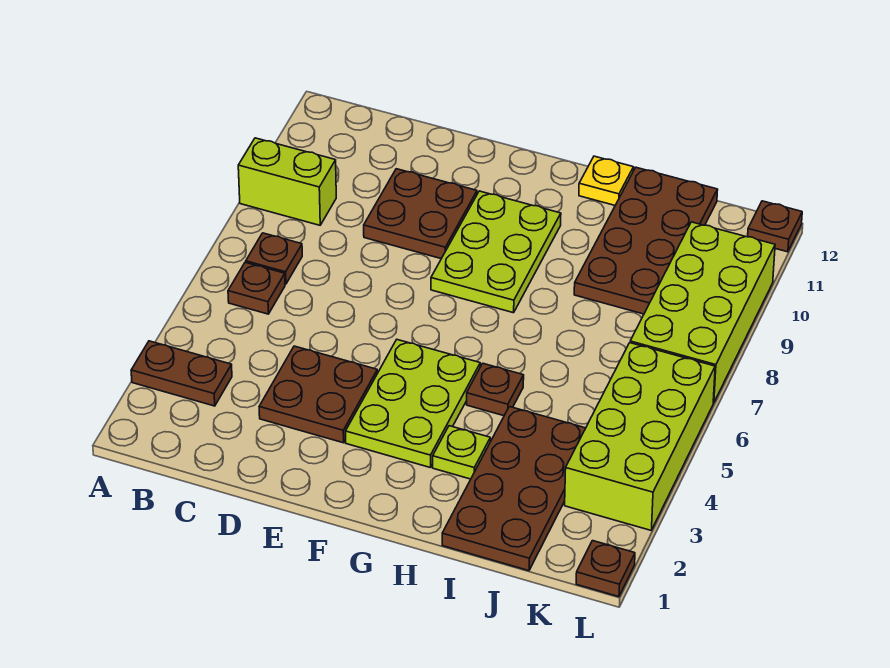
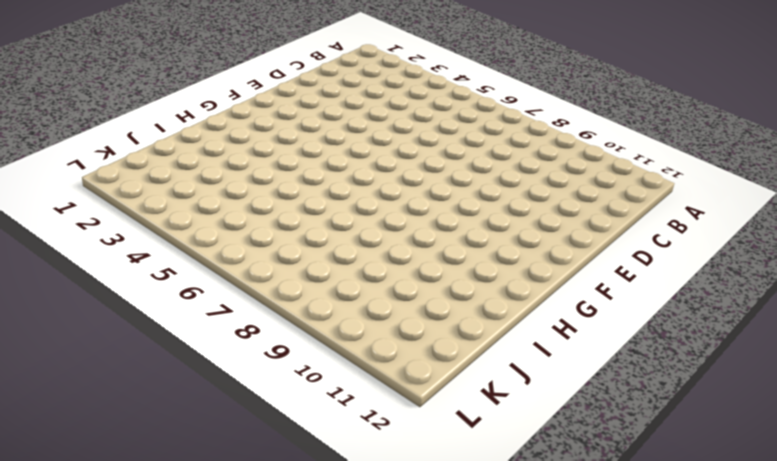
none -> brown plate A3:B3 level 1
none -> lime brick A9:B9 level 1
none -> brown plate B6 level 1

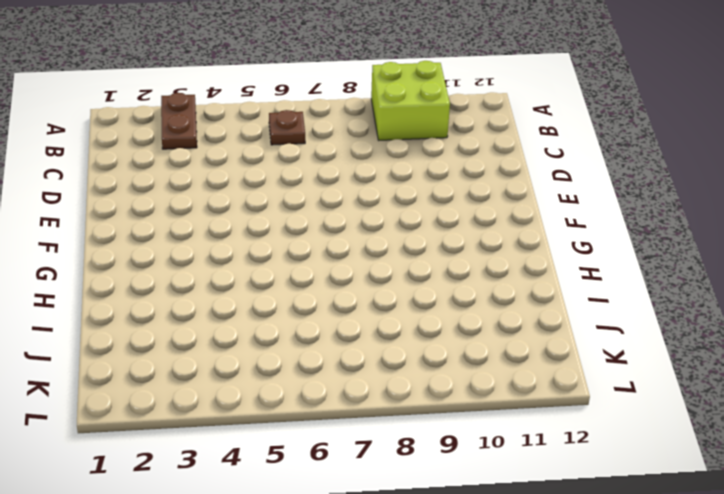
lime brick A9:B10 level 1 -> lime brick A9:B9 level 1
none -> brown plate B7 level 1
none -> brown plate D3:E4 level 1
none -> brown plate D9:E10 level 1

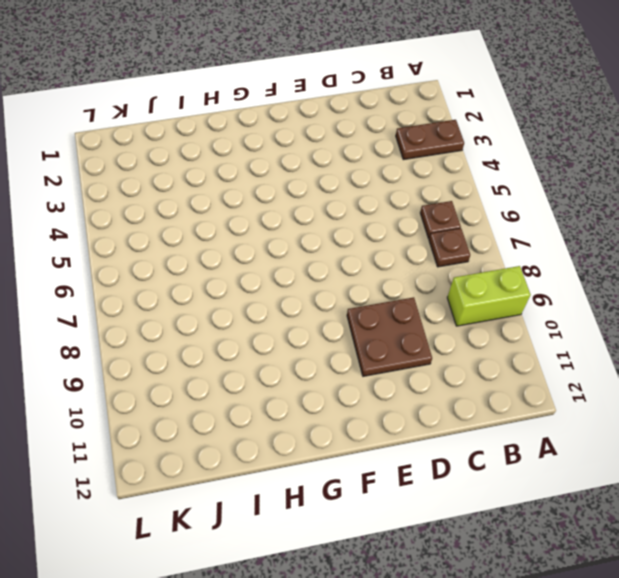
none -> brown plate D3:E4 level 1
none -> lime plate F3:G5 level 1
none -> lime plate F8:G10 level 1

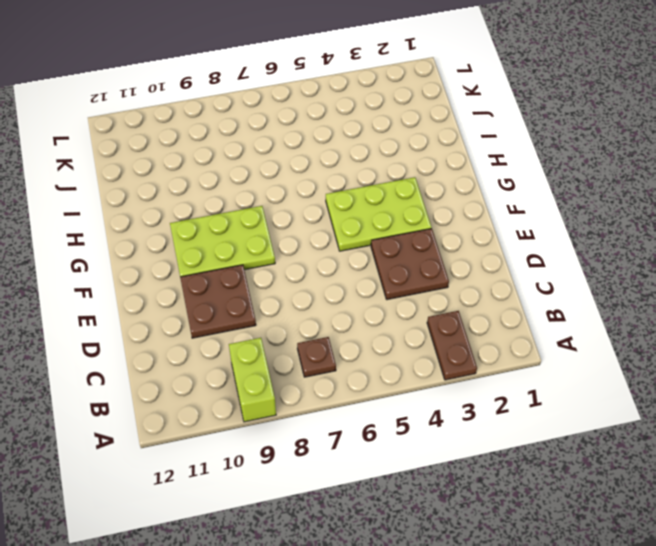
none -> brown plate B6 level 1
none -> lime plate H3 level 1
none -> brown plate H5 level 1

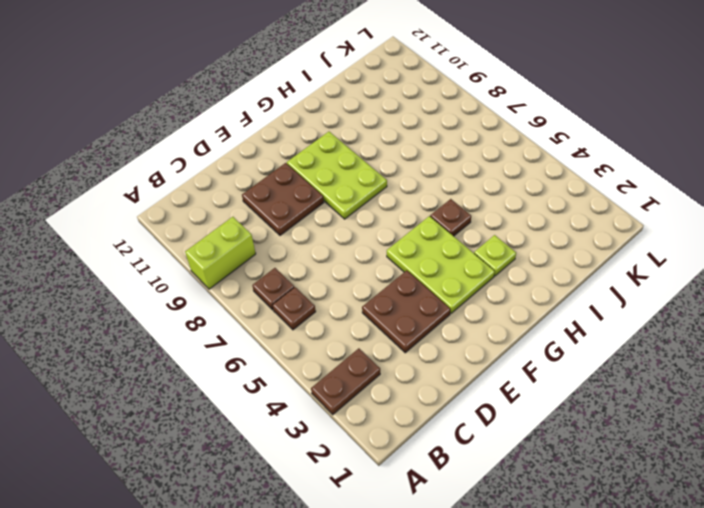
none -> yellow plate H12 level 1
none -> brown plate I1:J4 level 1
none -> brown plate I9:J12 level 1

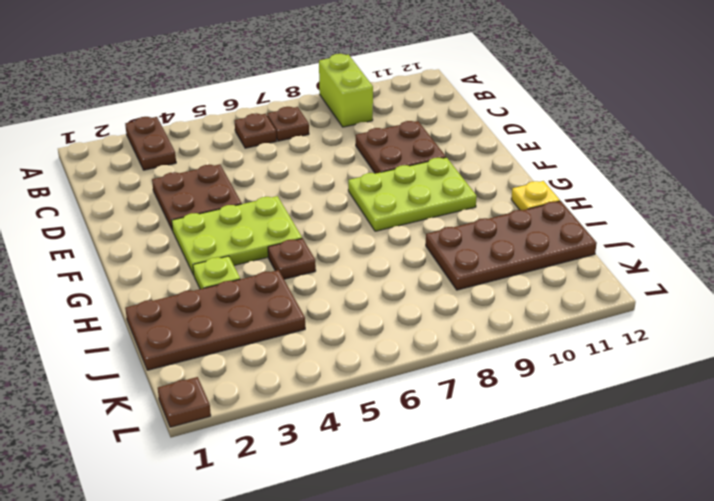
none -> lime brick K3:L6 level 1
none -> lime brick K7:L10 level 1
none -> brown plate L12 level 1

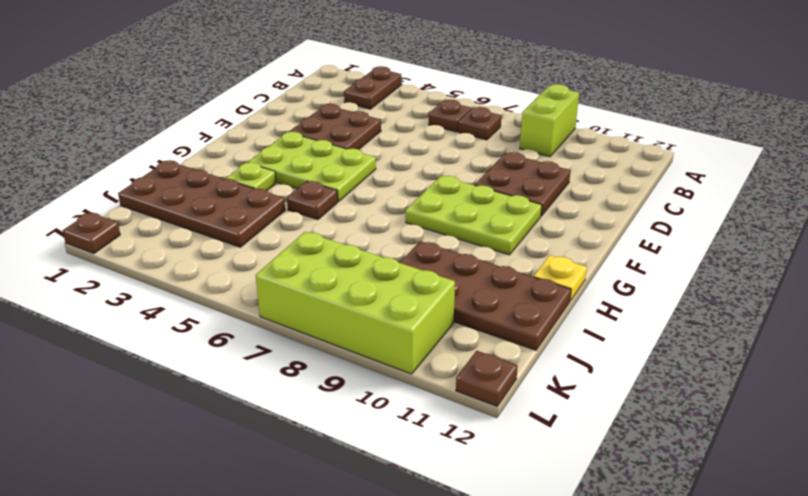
none -> lime brick K3:L6 level 1

